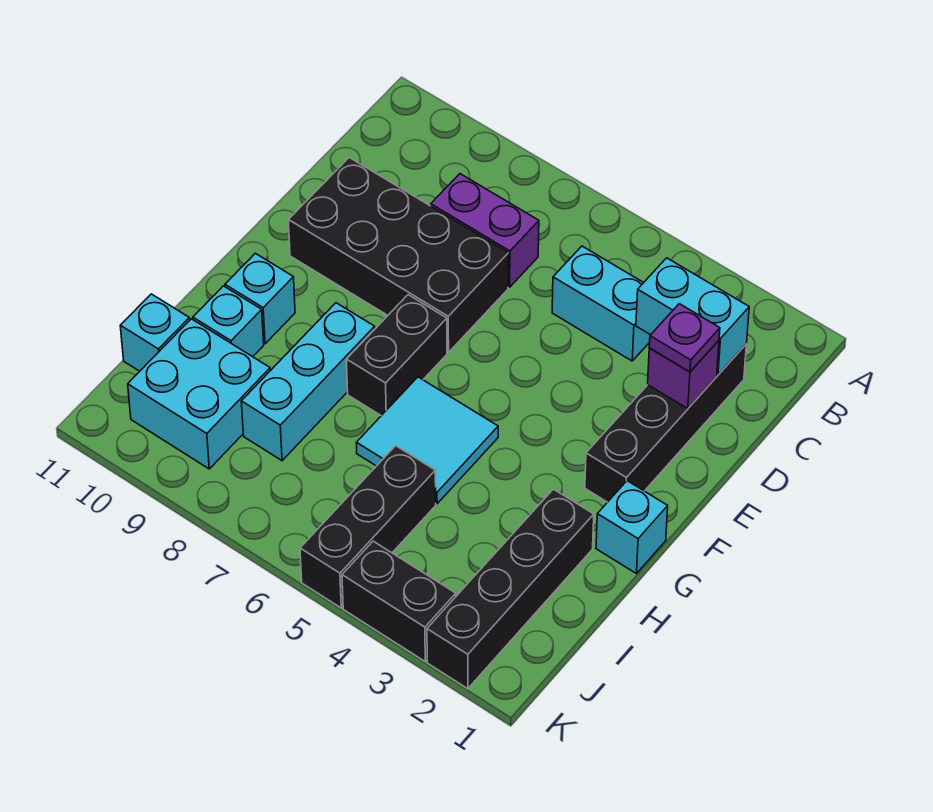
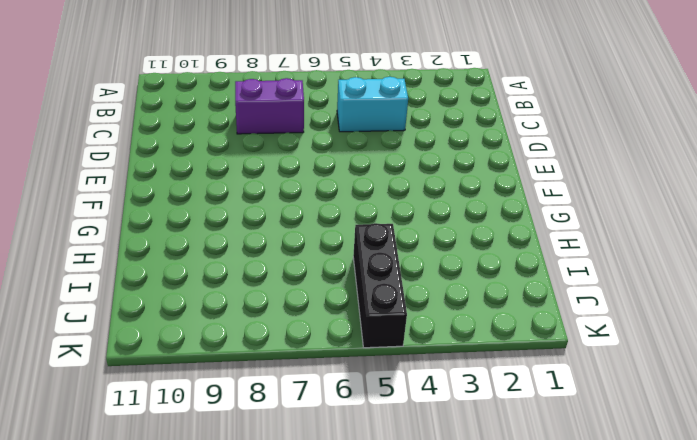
none -> black brick C2:F2 level 1
none -> black brick D7:E10 level 1
none -> black brick F7:G7 level 1

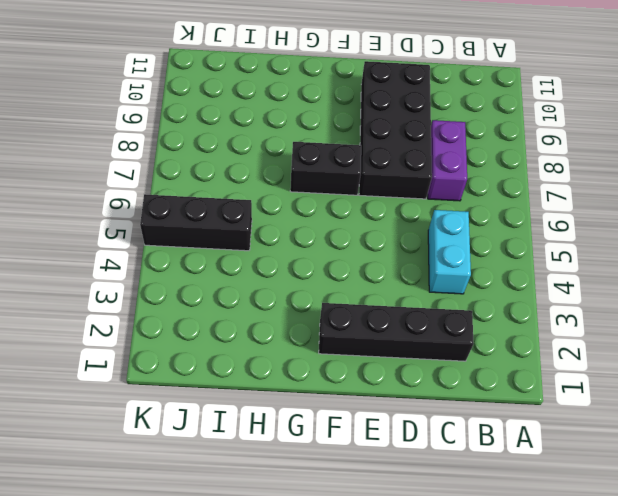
none -> cyan brick G1 level 1
none -> cyan tile G5:H6 level 1
none -> cyan brick G8:I8 level 1

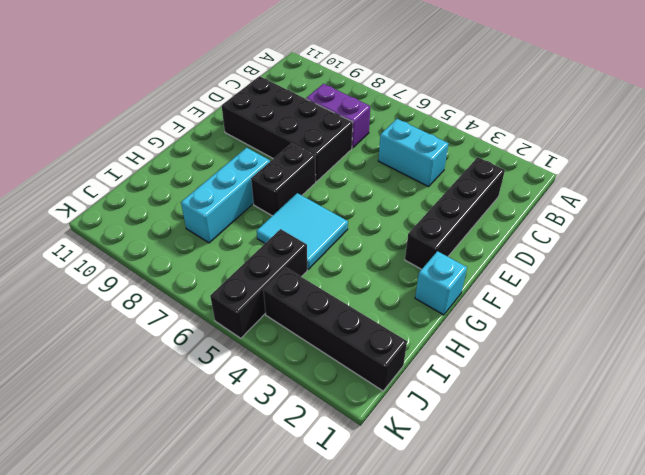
black brick J1:J4 level 1 -> black brick H2:K2 level 1
none -> cyan brick G10 level 1
none -> cyan brick H10 level 1
none -> cyan brick I9:J10 level 1

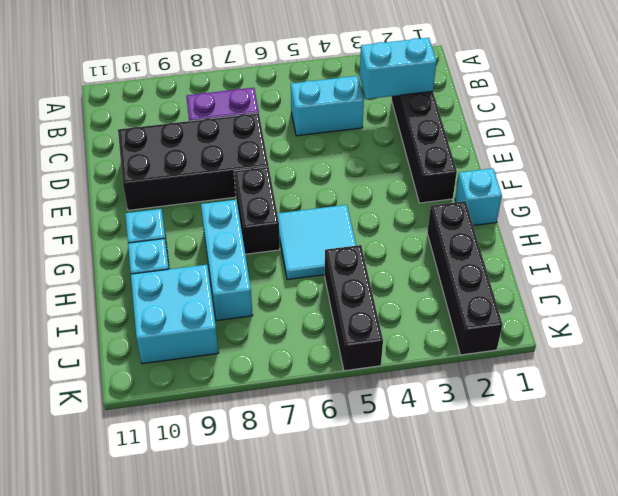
none -> cyan brick I11 level 1
none -> black brick K3:K4 level 1
none -> purple brick D2 level 2

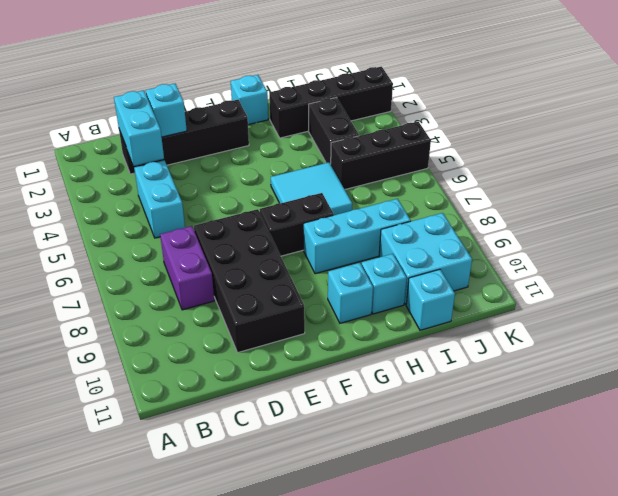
cyan brick D2 level 2 -> purple brick D2 level 2
black brick I3:I4 level 1 -> black brick K3:K4 level 1
none -> purple plate D2 level 3

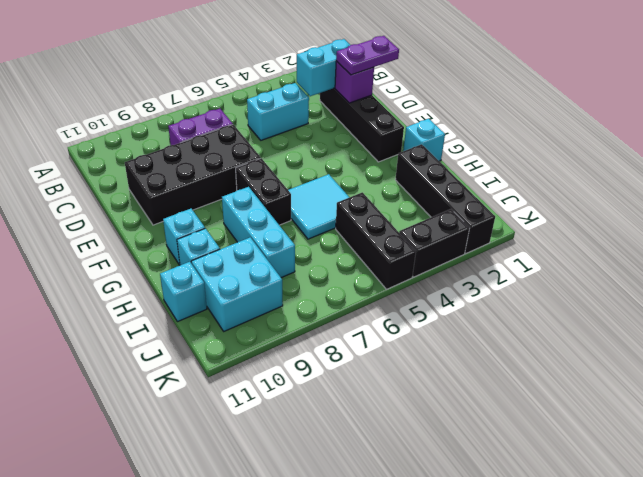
purple plate D1:D2 level 3 -> purple plate D2 level 3

